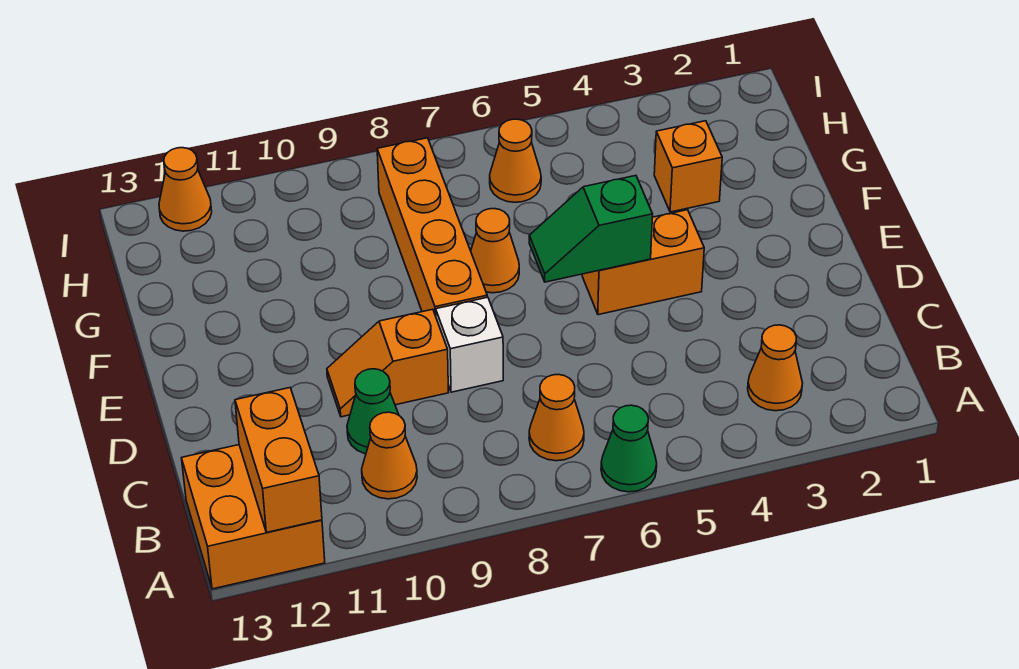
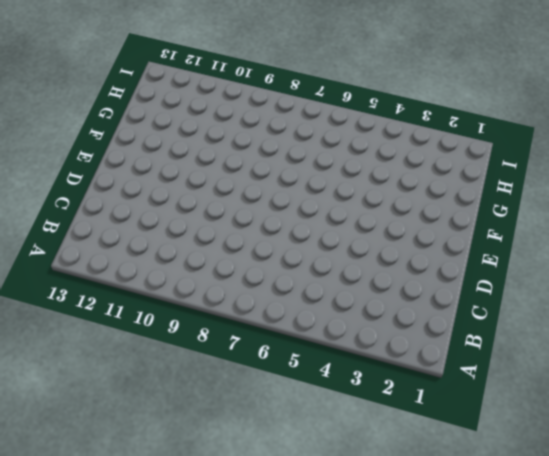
none -> green cone A6 level 1
none -> orange brick A12:B13 level 1
none -> orange cone B3 level 1

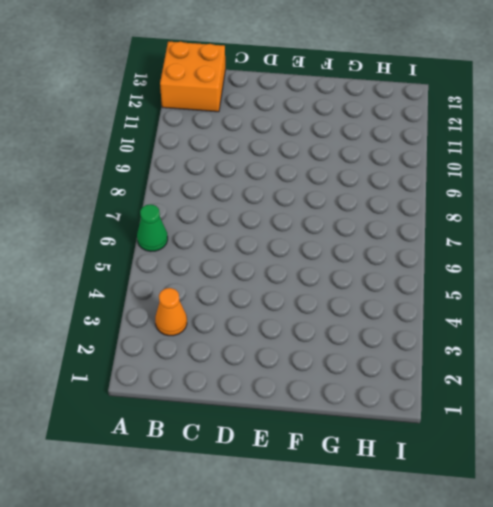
none -> orange cone B7 level 1
none -> orange cone B10 level 1
none -> green cone C10 level 1

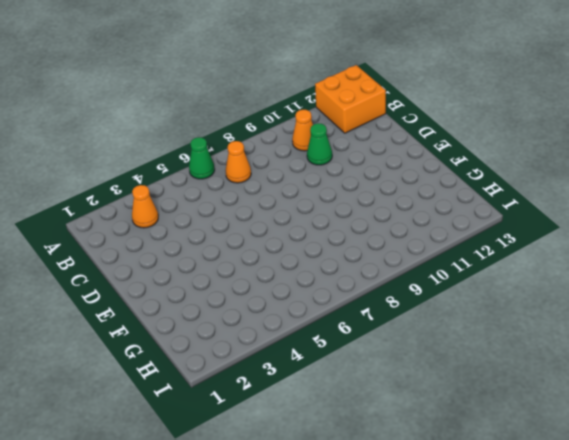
none -> white brick D8 level 1
none -> orange slope D9:D10 level 1 top 9
none -> orange brick E4:E5 level 1

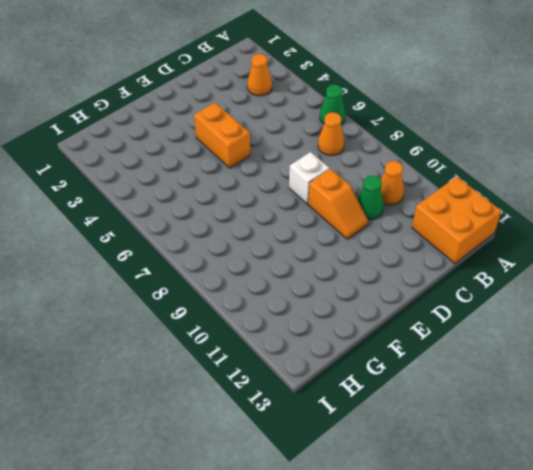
none -> orange brick E8:H8 level 1
none -> orange cone F7 level 1
none -> orange brick G3 level 1

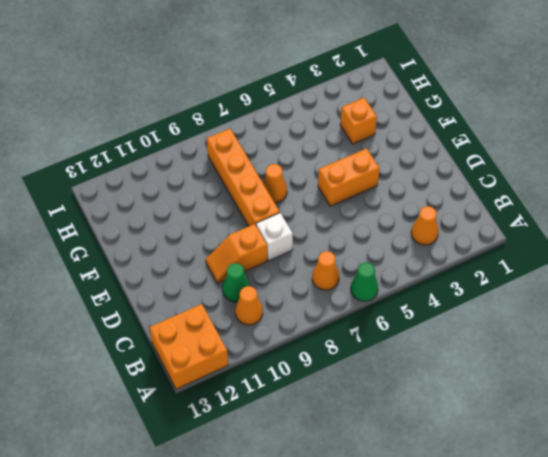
none -> orange cone H6 level 1
none -> orange cone I12 level 1
none -> orange brick A12:B12 level 2

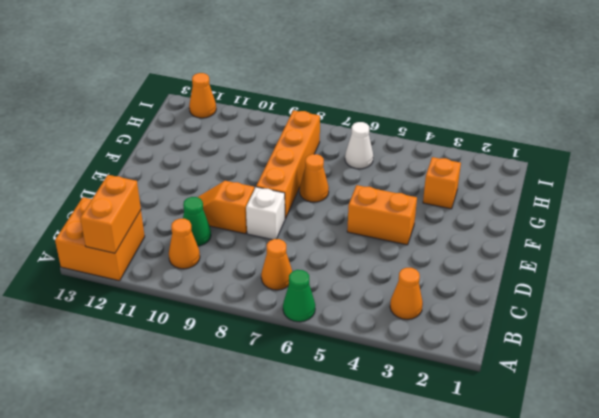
white cone H6 level 1 -> orange cone H6 level 1
none -> green slope E5:E6 level 2 top 5

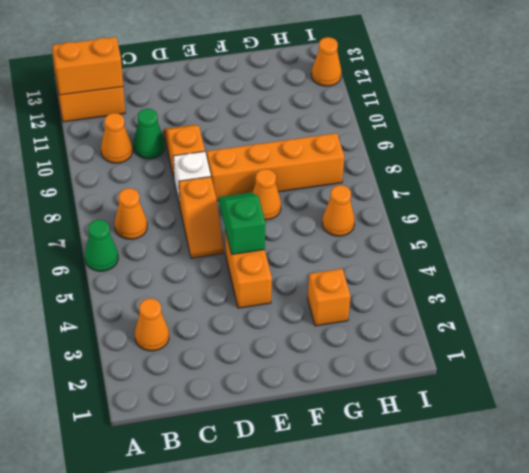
orange slope D6:D7 level 1 top 7 -> none

